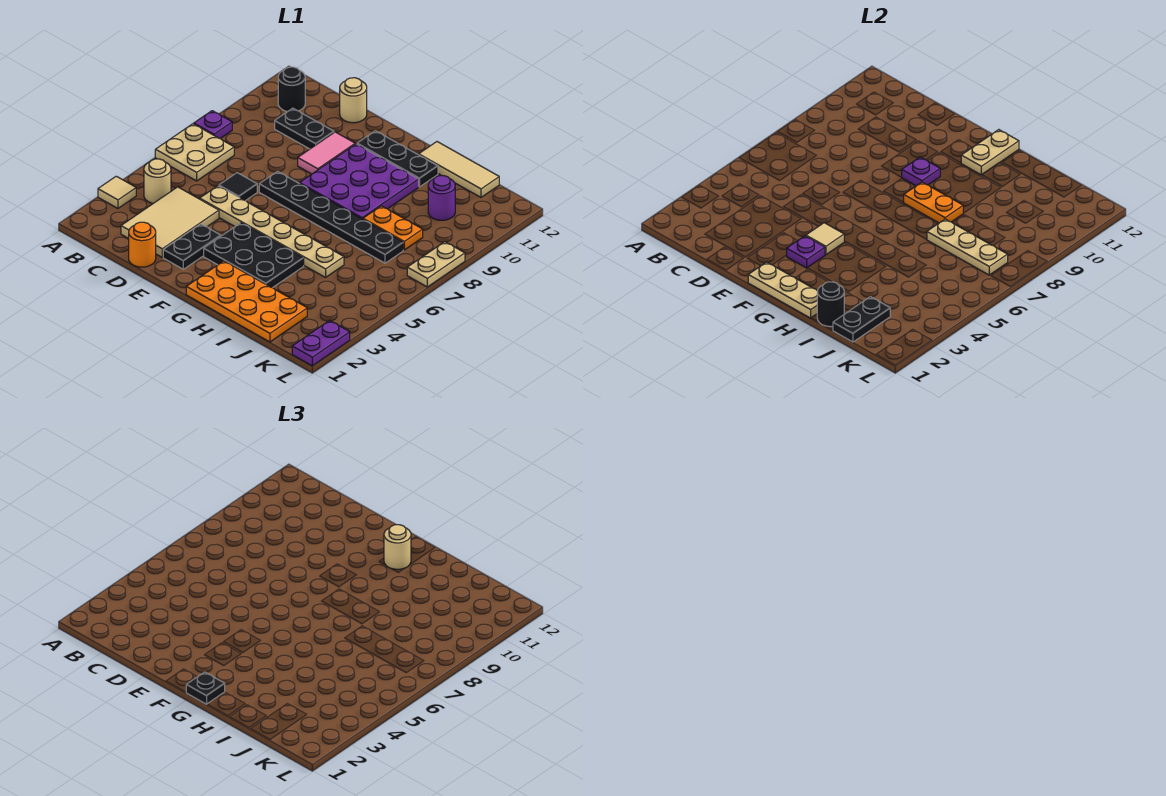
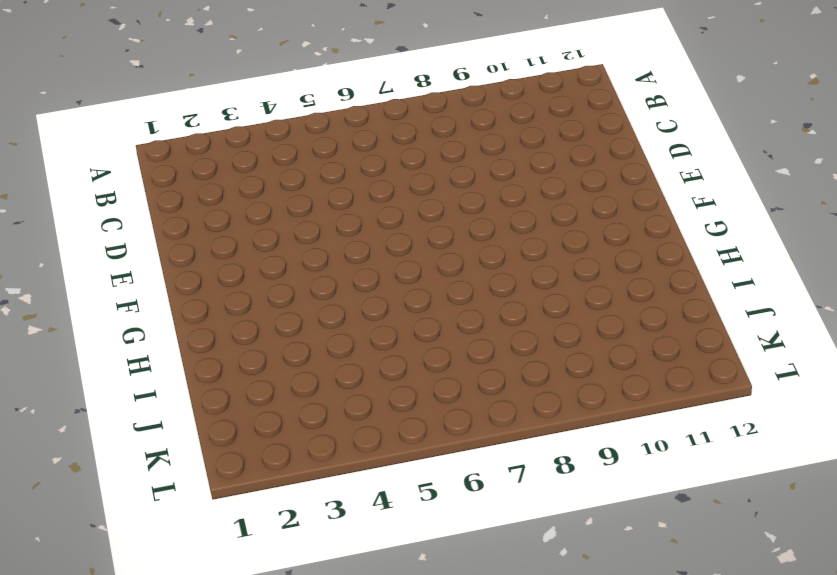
none -> tan tile A3 level 1
none -> tan plate A6:B7 level 1
none -> purple plate A8 level 1
none -> tan round brick B4 level 1

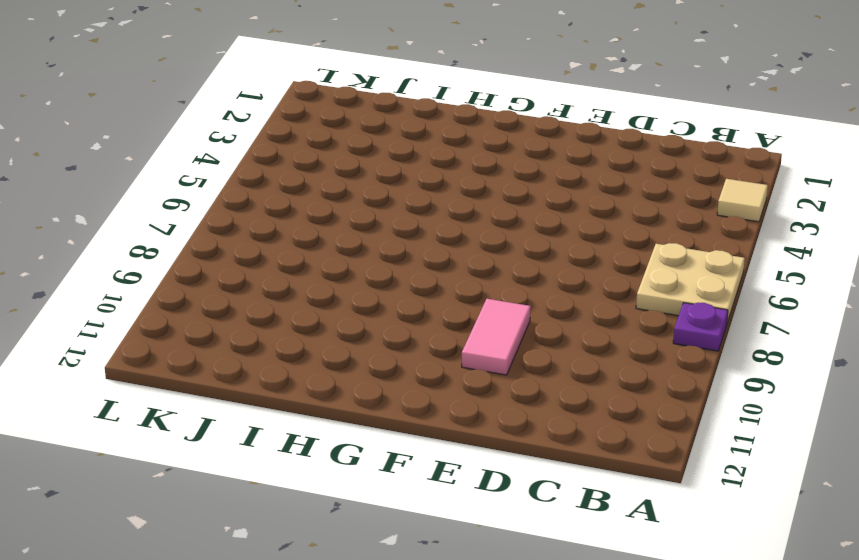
none -> tan round brick B4 level 1
none -> black round brick B11 level 1
none -> tan tile C2:D4 level 1
none -> black plate C10:D10 level 1

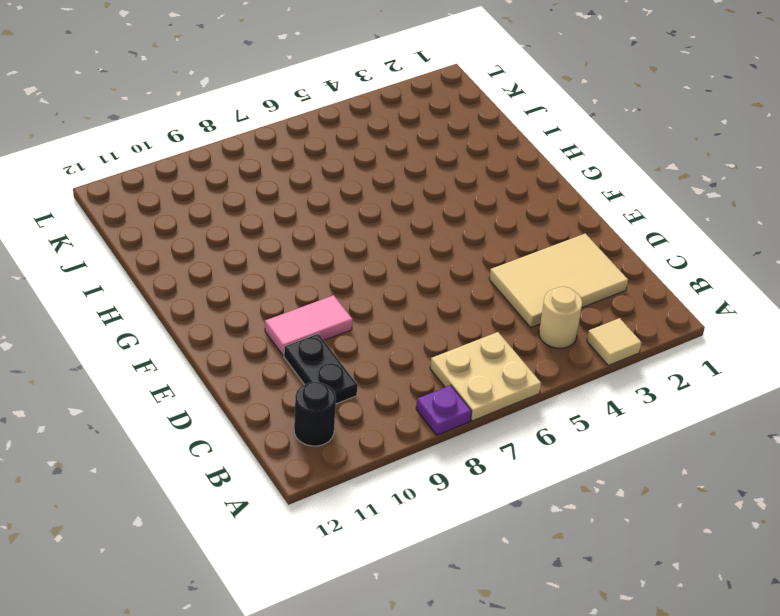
none -> orange round brick D1 level 1
none -> tan plate D5:I5 level 1
none -> black tile D6 level 1
none -> tan round brick D12 level 1

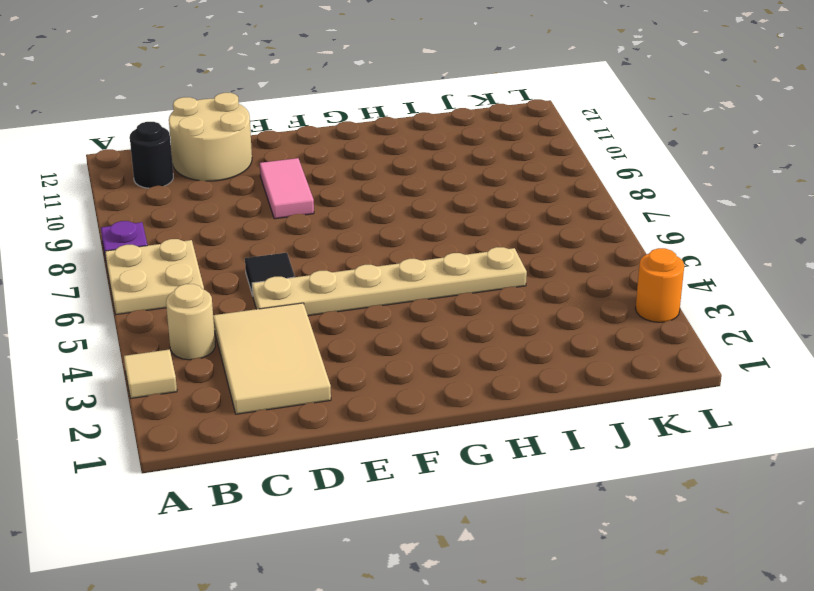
tan round brick C11:D12 level 1 -> tan round brick D12 level 1
orange round brick L3 level 1 -> orange round brick D1 level 1
none -> black plate C10:D10 level 1
none -> black plate E2:E3 level 1
none -> black plate E7:J7 level 1
none -> black plate F3:H4 level 1

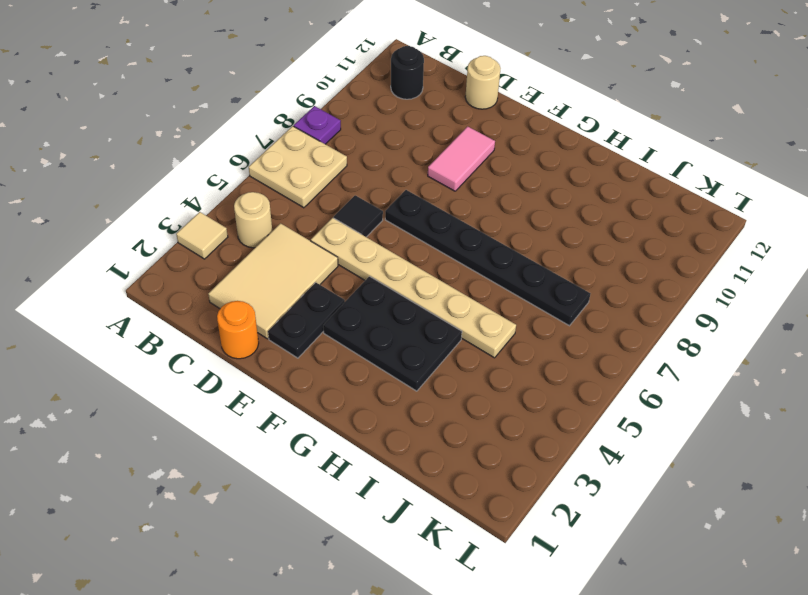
none -> black plate C10:D10 level 1
none -> purple plate F8:H10 level 1
none -> black plate F11:H11 level 1
none -> orange plate G1:J2 level 1

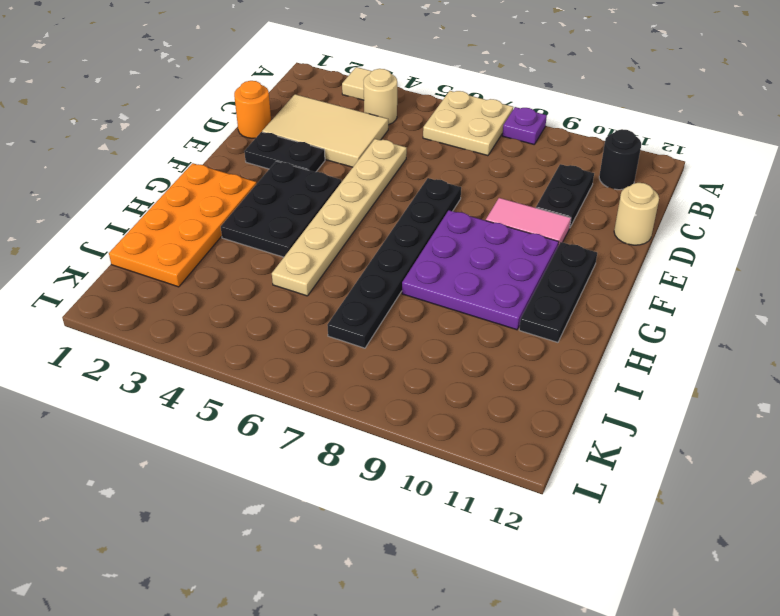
none -> black tile D6 level 1
none -> tan tile H12:J12 level 1
none -> orange plate I8:J8 level 1
none -> purple round brick J10 level 1

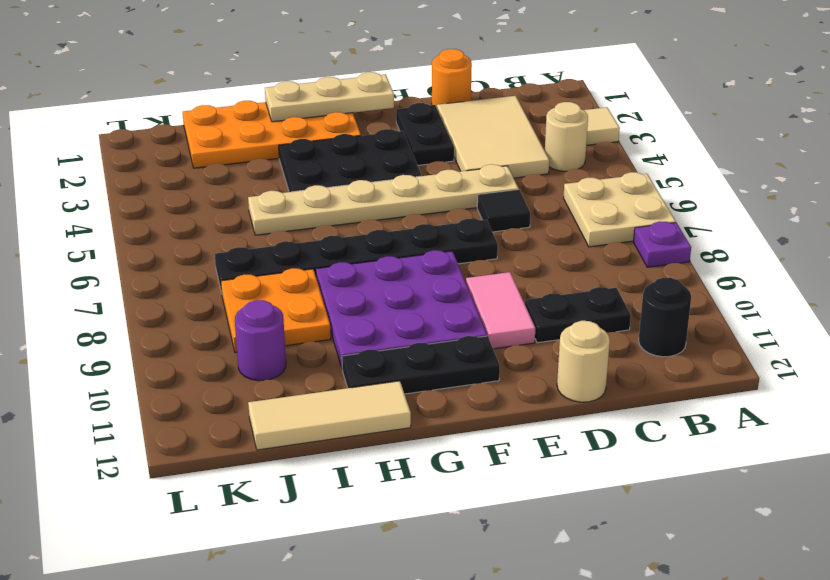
orange plate I8:J9 level 1 -> orange plate I8:J8 level 1
none -> purple plate L1:L2 level 1
none -> tan plate L7:L8 level 1
none -> purple plate F3 level 2
none -> tan tile F4 level 2

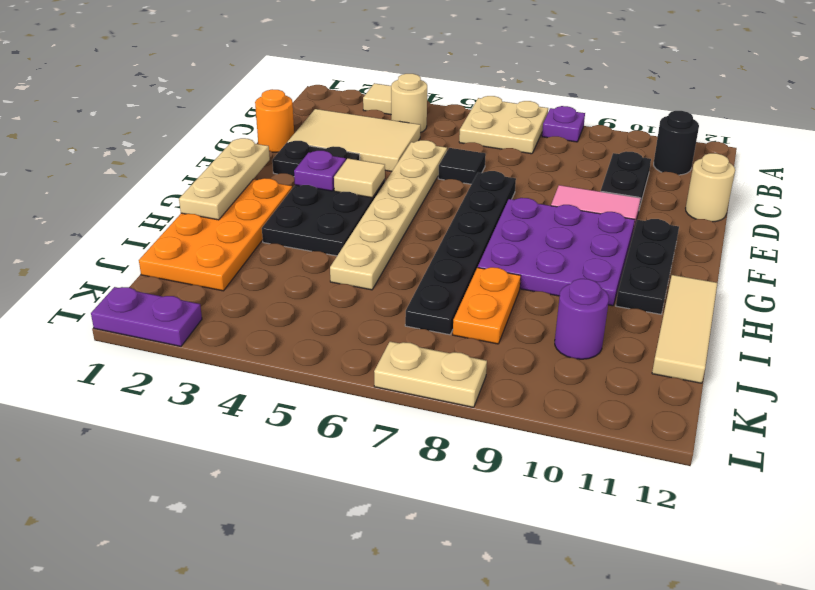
none -> purple plate F9 level 2
none -> orange plate G8:H8 level 2
none -> tan plate G11:G12 level 2
none -> black round brick I1 level 2

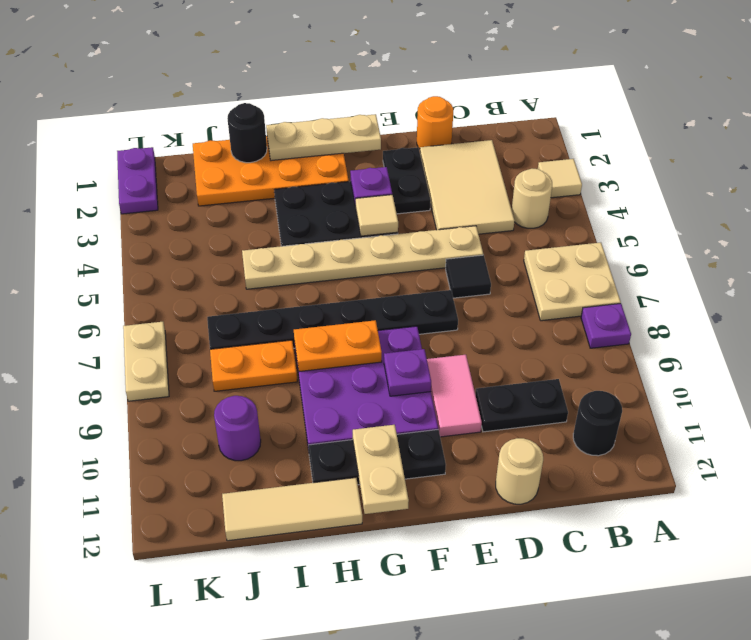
none -> tan plate I7:K7 level 2
none -> black plate J1:J2 level 2
none -> black plate G1 level 3
none -> tan round brick G11 level 3

